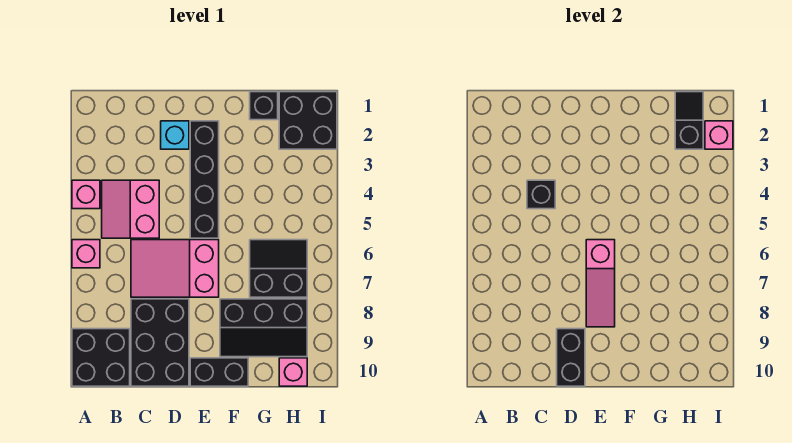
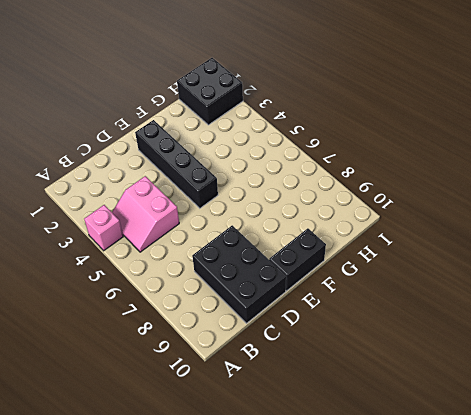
none -> pink brick A6 level 1
none -> black brick A9:B10 level 1
none -> pink slope C6:E7 level 1 top E

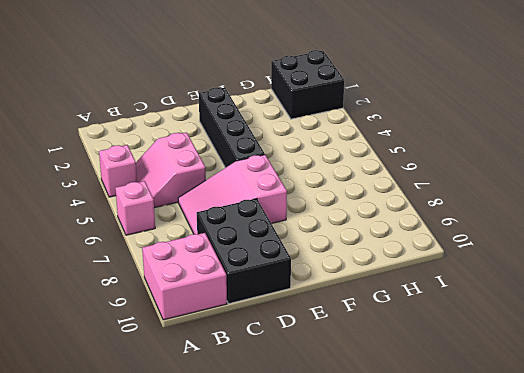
pink brick A9:B10 level 1 -> black brick A9:B10 level 1
none -> cyan brick D2 level 1
none -> black brick E10:F10 level 1
none -> black slope F8:H9 level 1 top 8

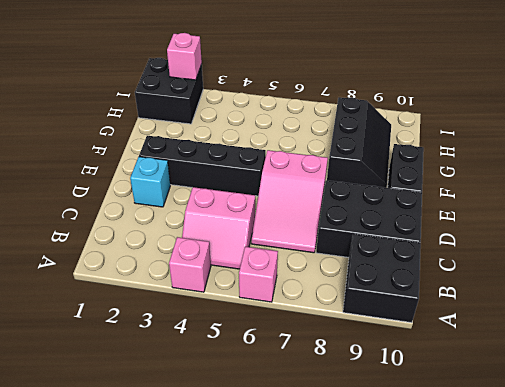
none -> black brick G1 level 1
none -> black slope G6:H7 level 1 top 7
none -> pink brick H10 level 1

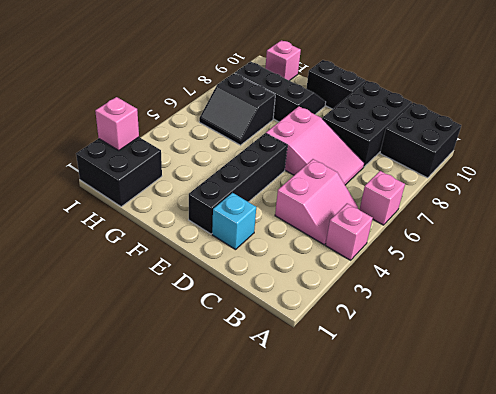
none -> black brick G1 level 1
none -> black brick C4 level 2
none -> black brick D9:D10 level 2

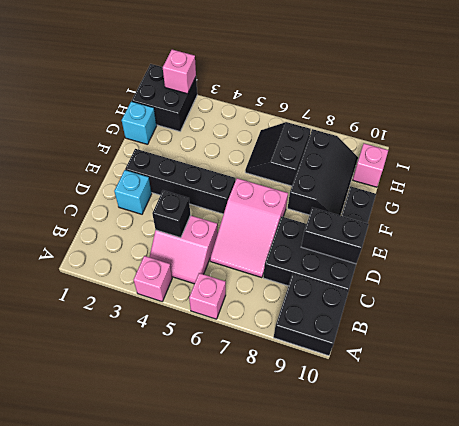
cyan brick G1 level 1 -> black brick G1 level 1
none -> pink slope E6:E8 level 2 top 6
none -> black slope H1:H2 level 2 top 2

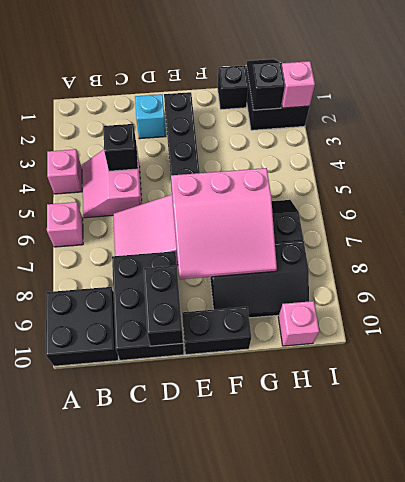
pink slope E6:G8 level 2 top 6 -> pink slope E6:E8 level 2 top 6

